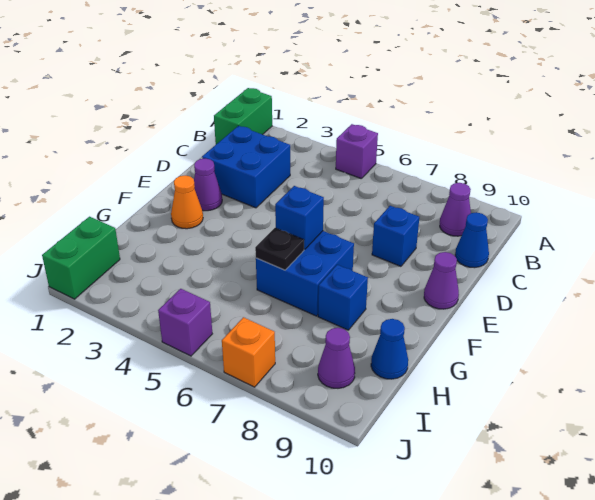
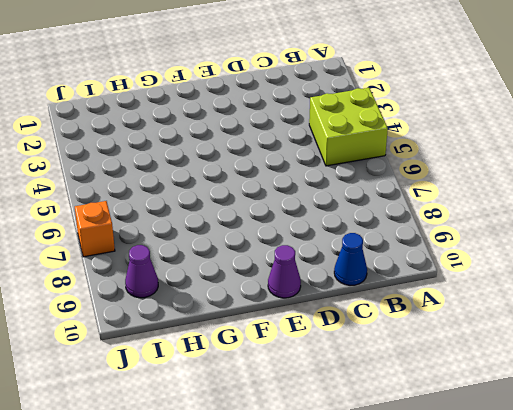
lime brick A4:B5 level 1 -> purple brick A5 level 1
none -> green brick A1:B1 level 1
none -> purple cone B9 level 1
none -> blue brick C2:D3 level 1

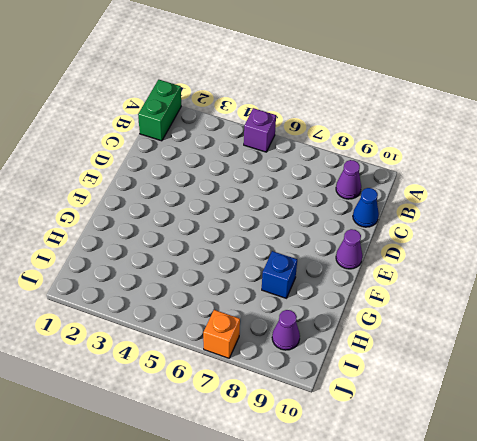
none -> blue brick C2:D3 level 1
none -> blue brick D8 level 1
none -> purple cone E2 level 1

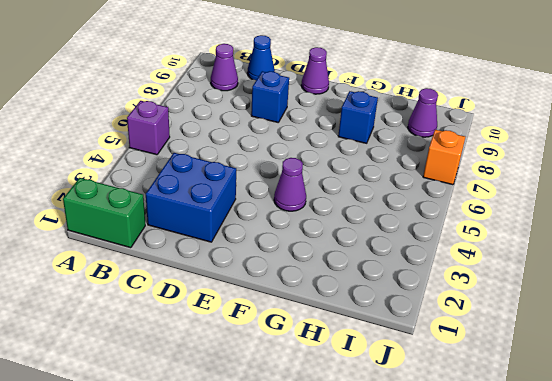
purple cone F4 level 1 -> purple cone E2 level 1
none -> orange cone F2 level 1
none -> blue brick F6:G7 level 1
none -> blue cone H10 level 1

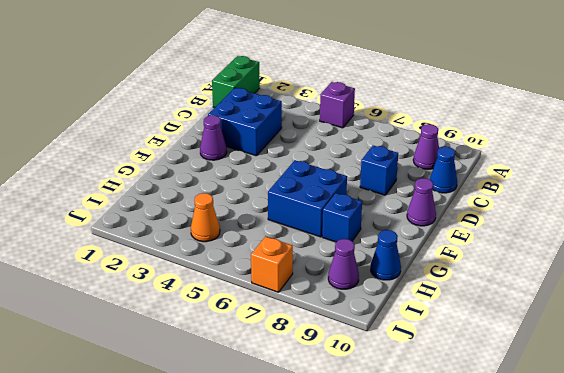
orange cone I4 level 1 -> orange cone F2 level 1
none -> green brick I1:J1 level 1
none -> purple brick J5 level 1
none -> blue brick F6 level 2

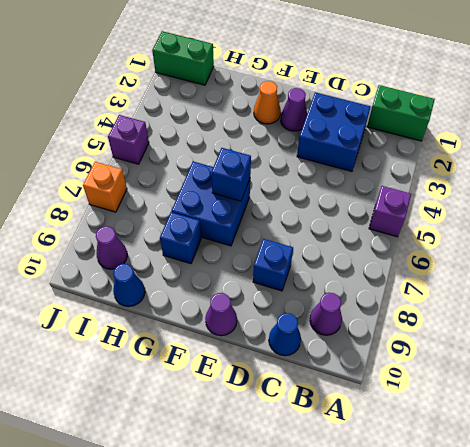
none -> black plate G6 level 2

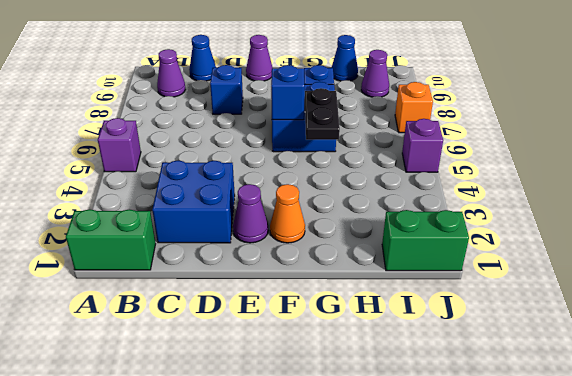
black plate G5:G6 level 2 -> black plate G6 level 2

